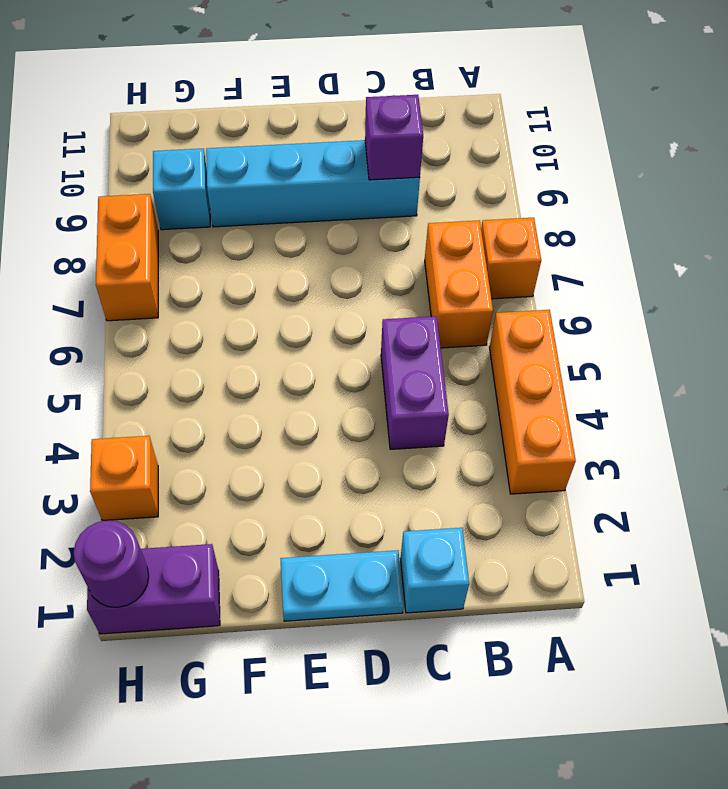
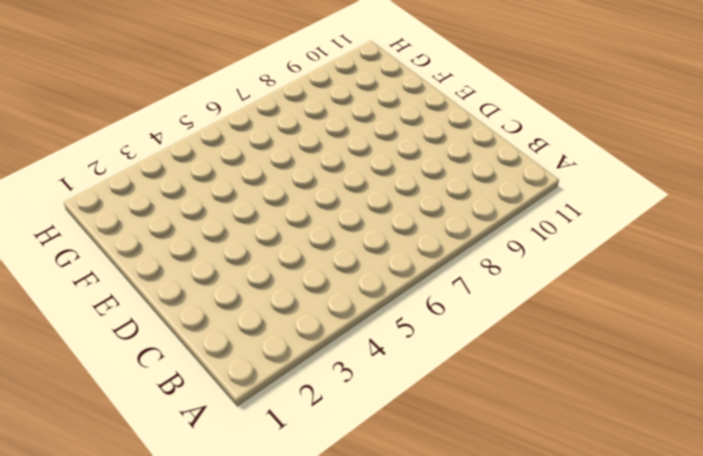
none -> orange brick A3:A5 level 1
none -> orange brick A7 level 1
none -> orange brick B6:B7 level 1

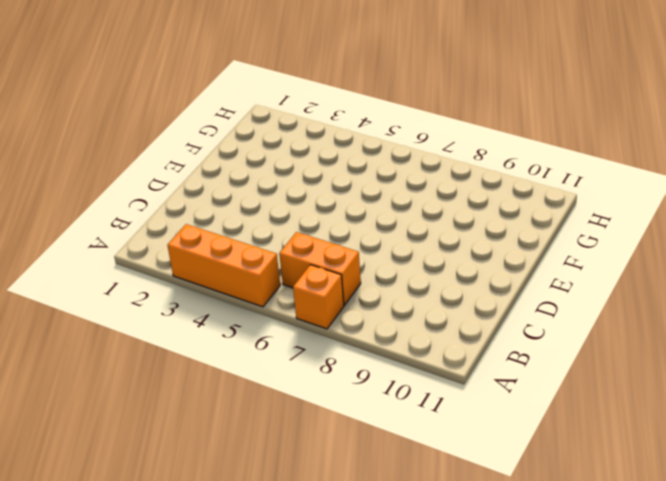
none -> cyan brick C1 level 1
none -> purple brick C4:C5 level 1
none -> cyan brick C9:F9 level 1

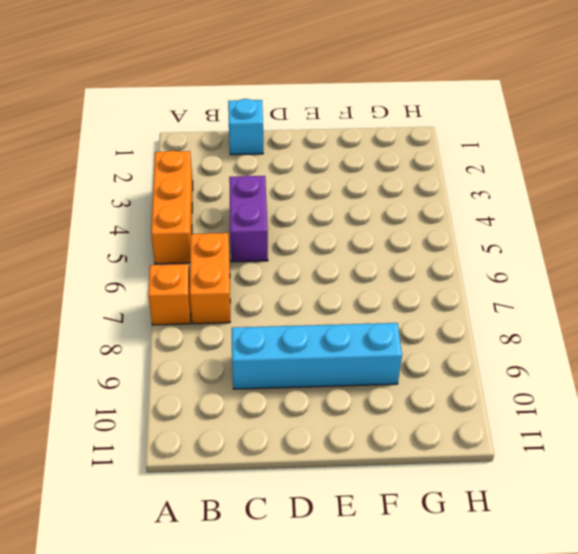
none -> cyan plate D1:E1 level 1
none -> purple brick G1:H1 level 1
none -> cyan brick G9 level 1

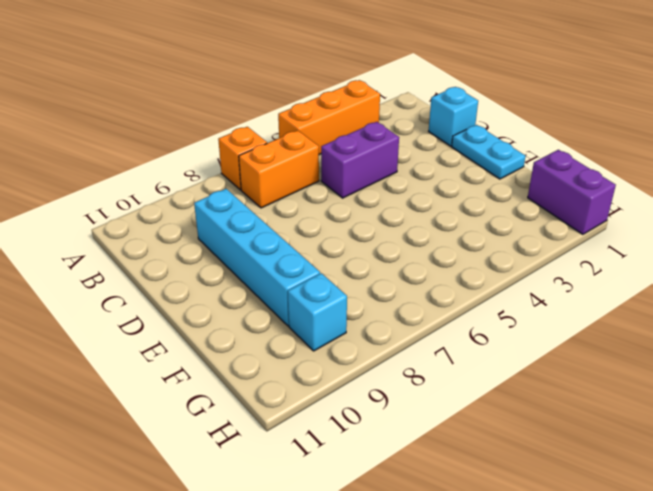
none -> orange brick H3 level 1
none -> orange brick H7:H8 level 1
none -> purple brick C9 level 2

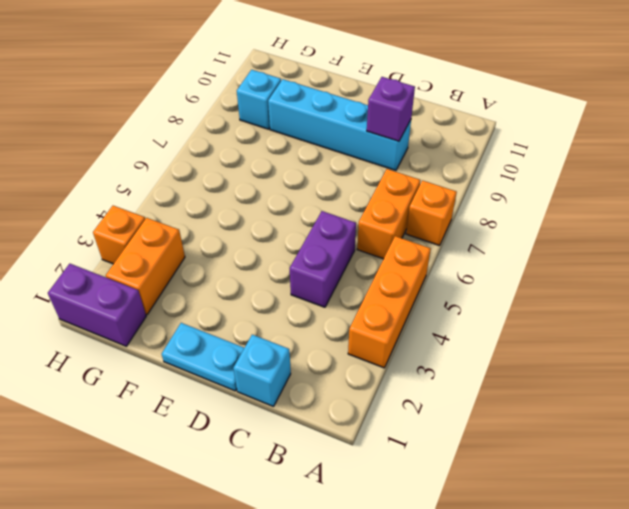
orange brick G2:G3 level 1 -> orange brick H7:H8 level 1
none -> purple round brick H1 level 2

